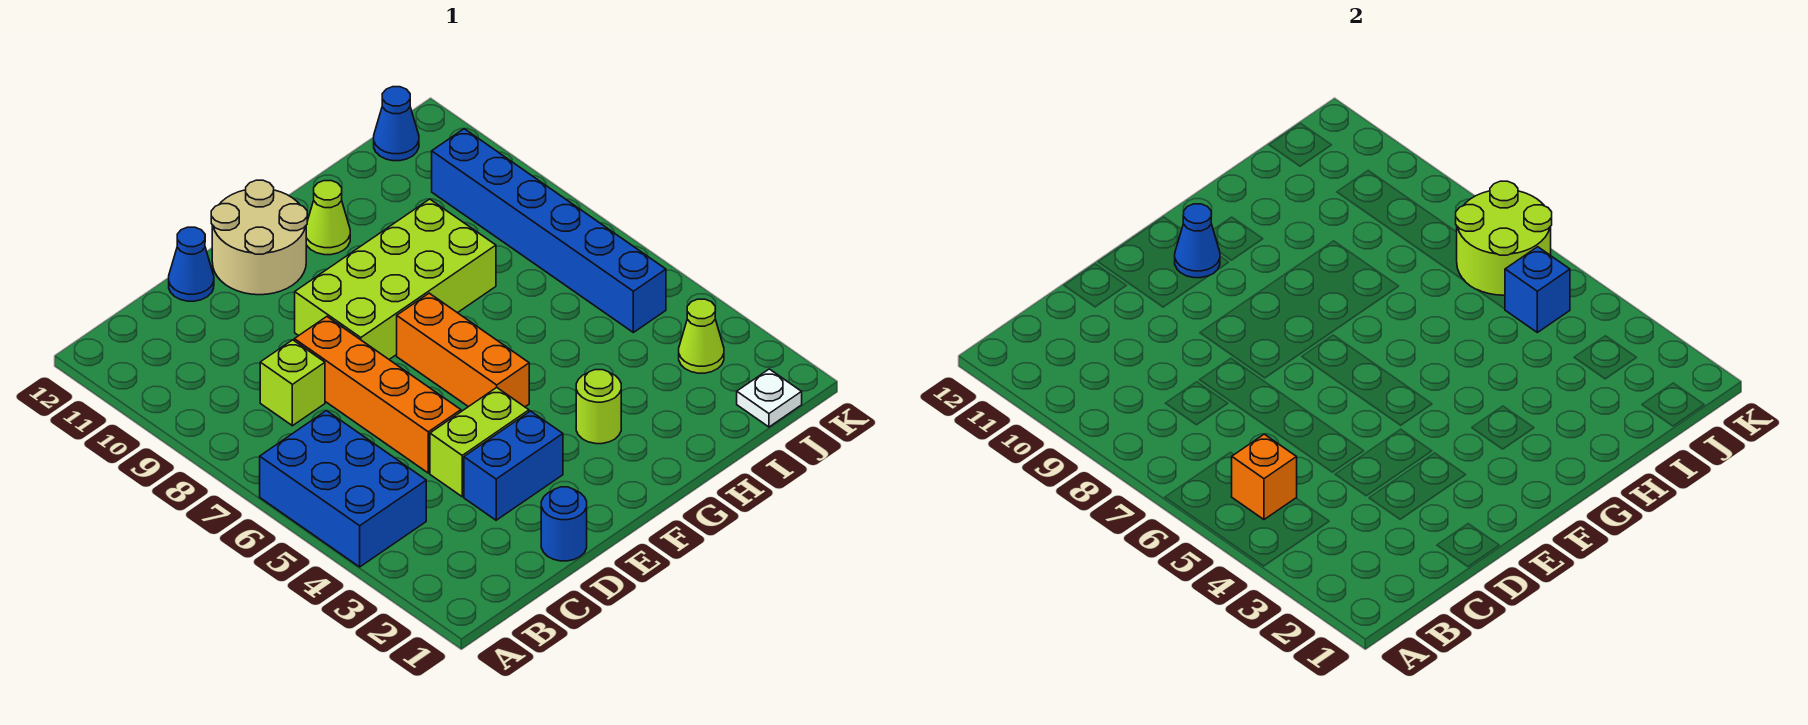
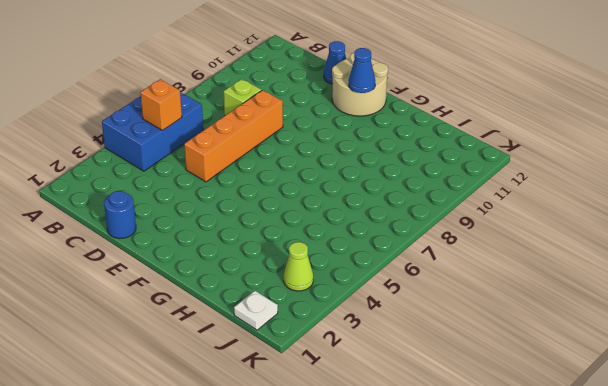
none -> blue brick D3:E3 level 1
none -> lime brick D4:E4 level 1
none -> lime brick E8:H9 level 1

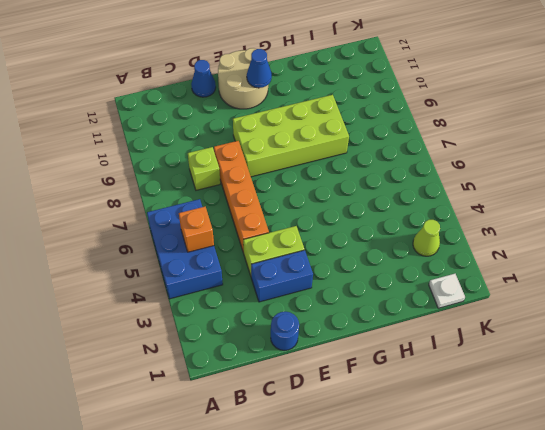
none -> orange brick F5:F7 level 1
none -> lime round brick G3 level 1
none -> lime cone G11 level 1

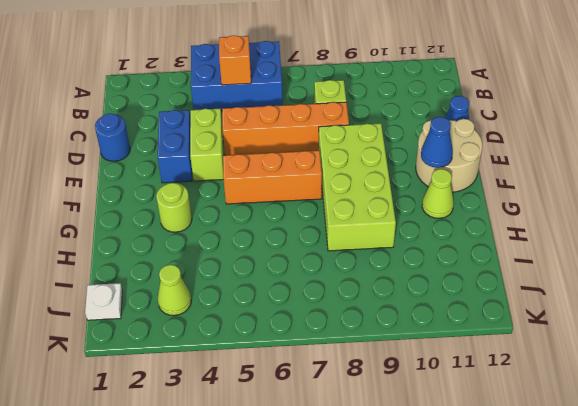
none -> blue brick J5:J10 level 1
none -> blue cone J12 level 1
none -> blue brick J5 level 2

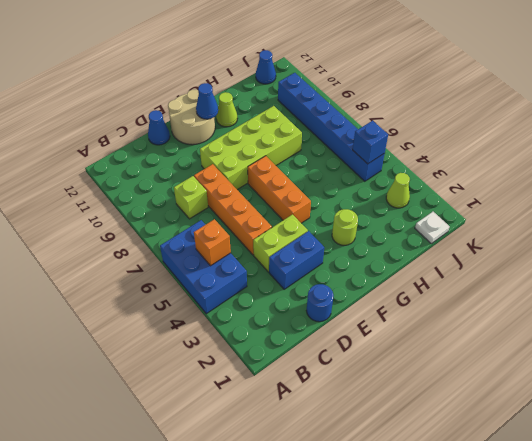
none -> lime round brick J6:K7 level 2

